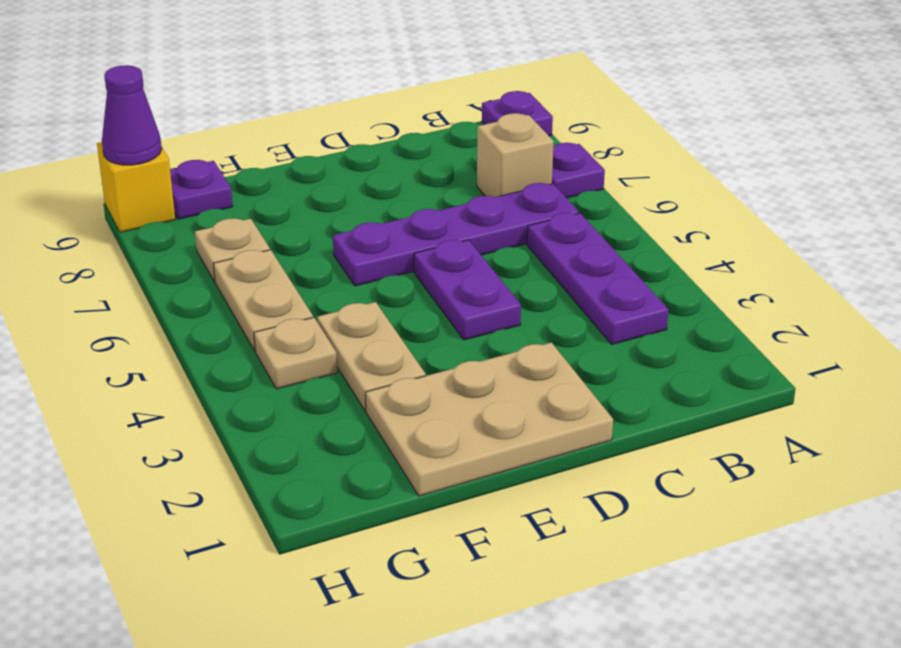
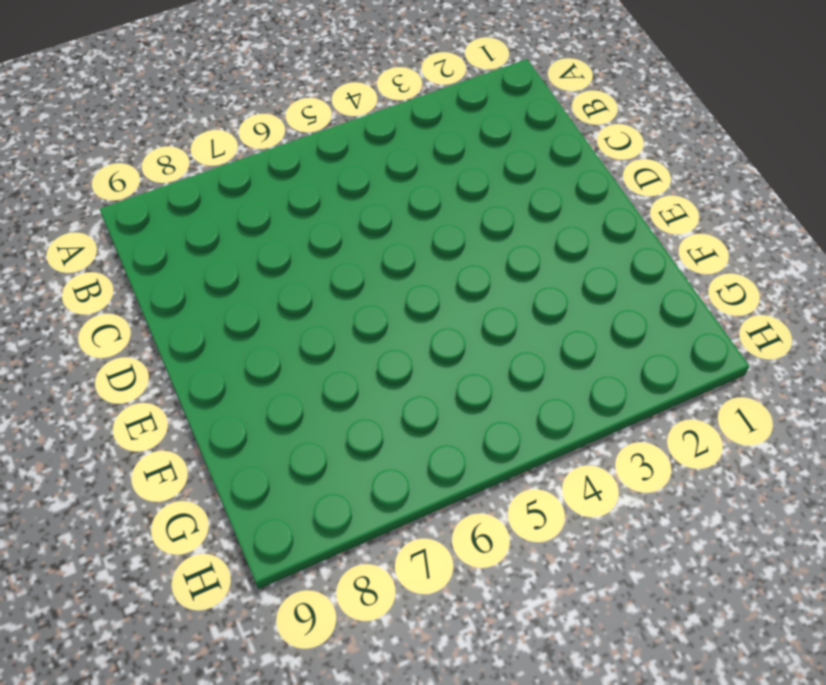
none -> purple plate A7 level 1
none -> purple plate A9 level 1
none -> purple plate B3:B5 level 1

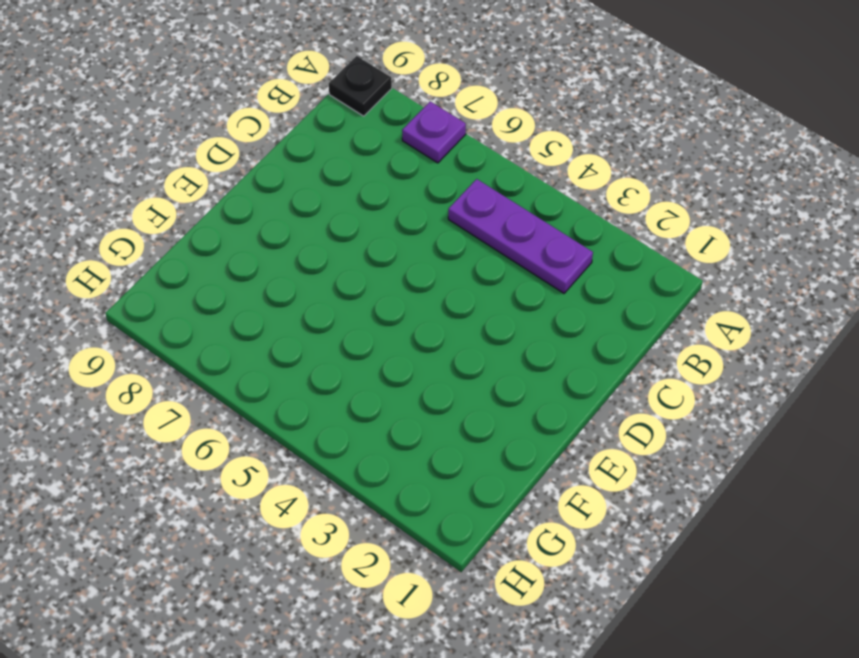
black plate A9 level 1 -> purple plate A9 level 1
none -> purple plate B6:E6 level 1
none -> tan brick B7 level 1
none -> tan plate D1:F2 level 1

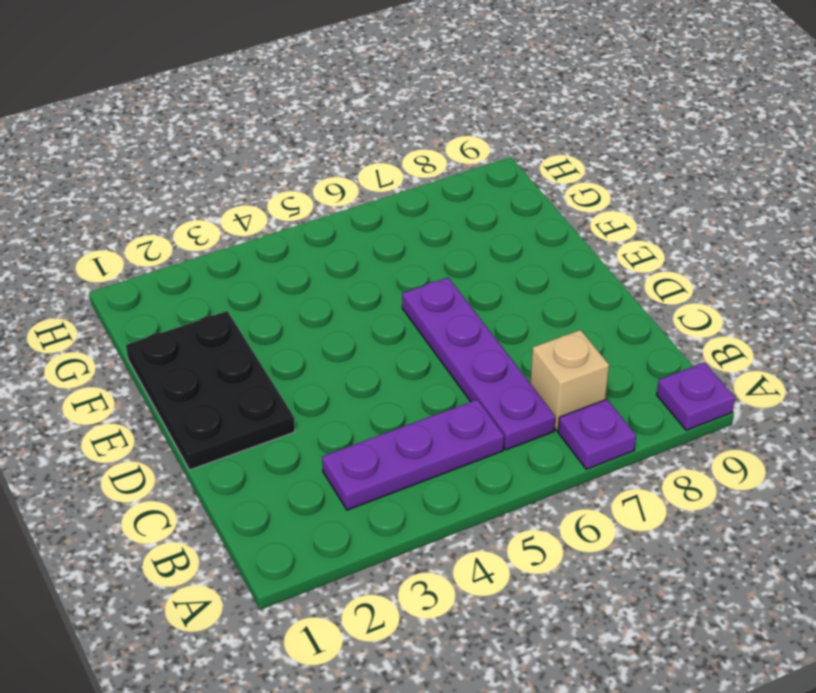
black plate D1:F2 level 1 -> tan plate D1:F2 level 1
none -> purple plate D4:D5 level 1
none -> tan plate F3:F4 level 1
none -> tan plate G4 level 1

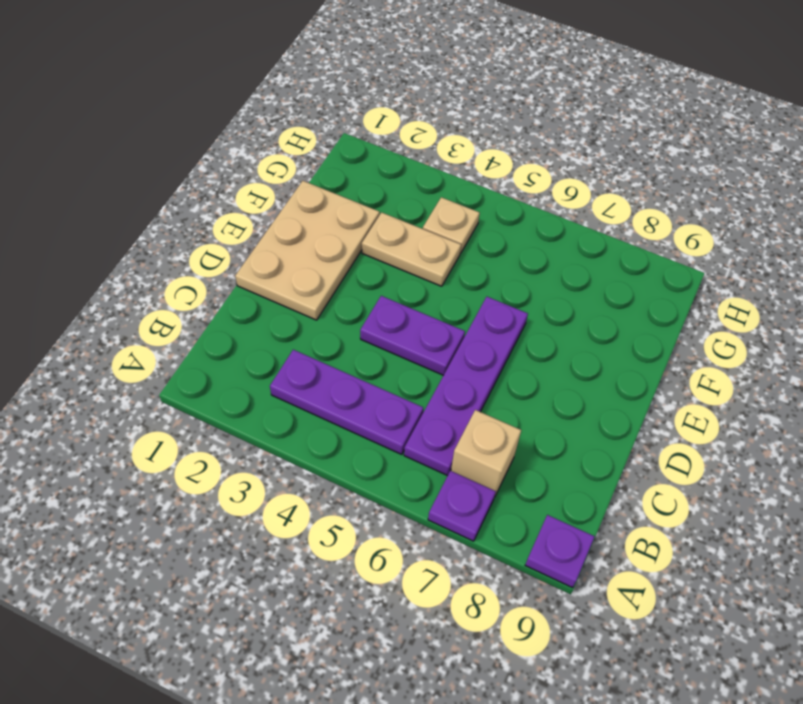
none -> tan plate G5:G6 level 1
none -> tan plate G7 level 1
none -> purple plate G9 level 1

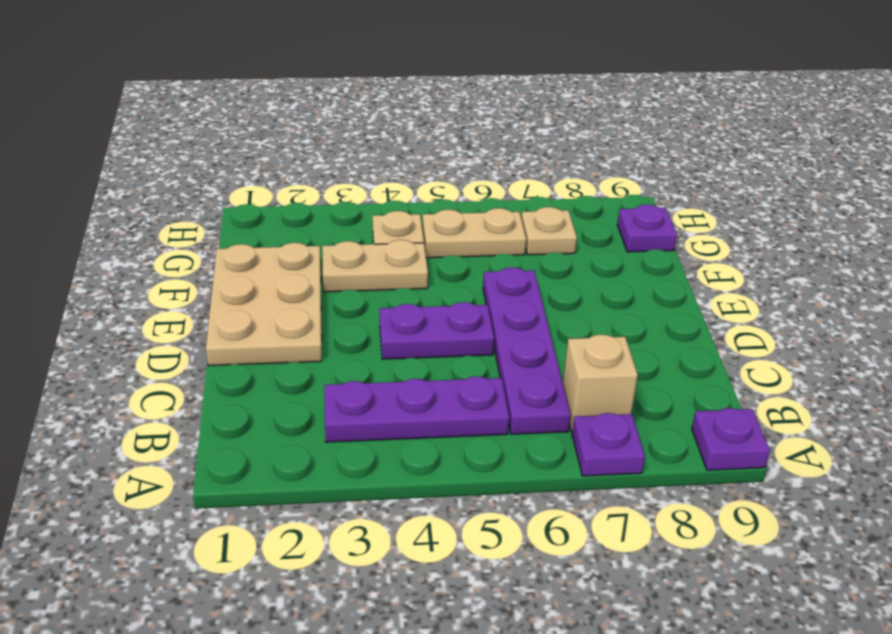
none -> yellow brick H9 level 1
none -> purple cone H9 level 2

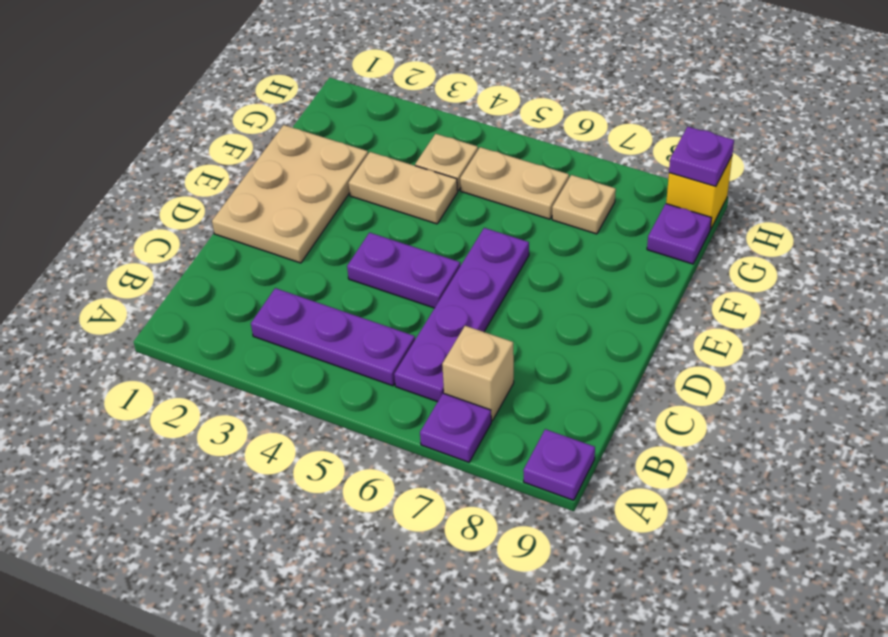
purple plate H9 level 2 -> purple cone H9 level 2

